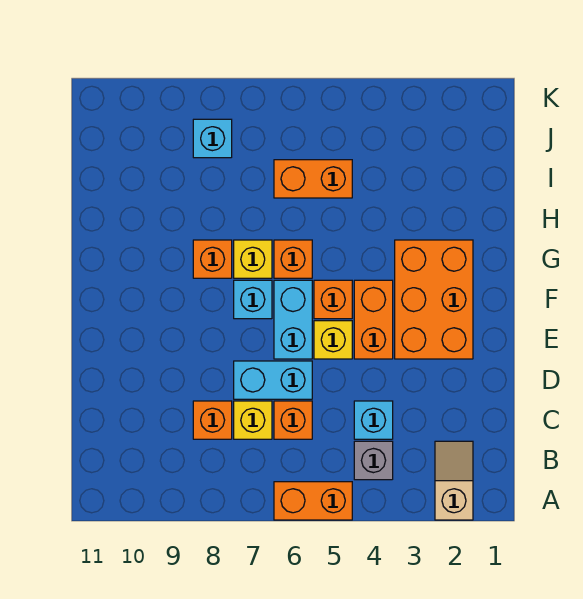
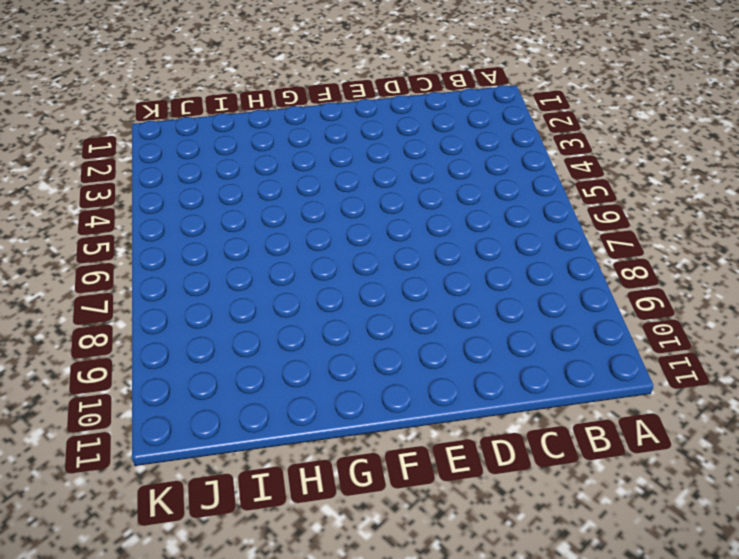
none -> tan slope A2:B2 level 1 top A
none -> orange brick A5:A6 level 1
none -> grey brick B4 level 1

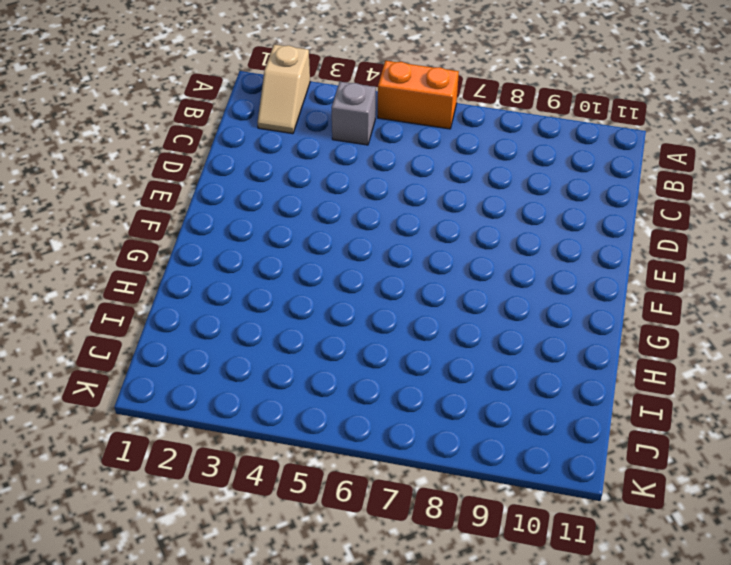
none -> cyan brick C4 level 1
none -> orange brick C6 level 1
none -> yellow brick C7 level 1

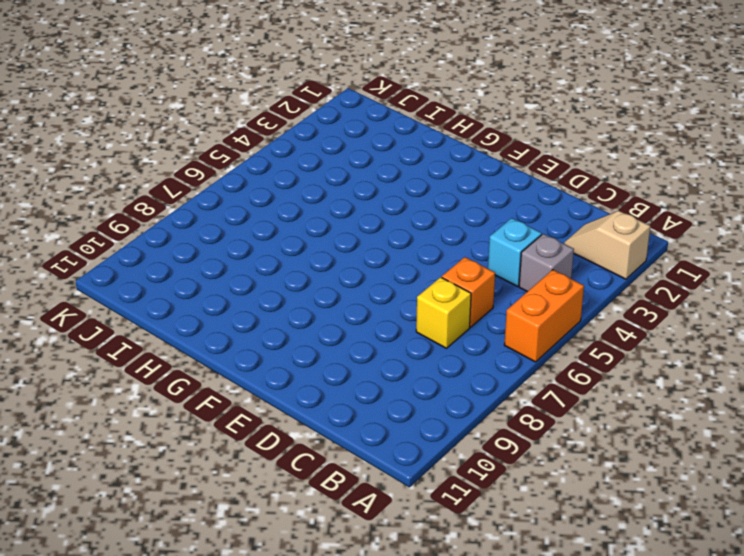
none -> orange brick C8 level 1
none -> cyan brick D6:D7 level 1
none -> orange brick E2:G3 level 1

